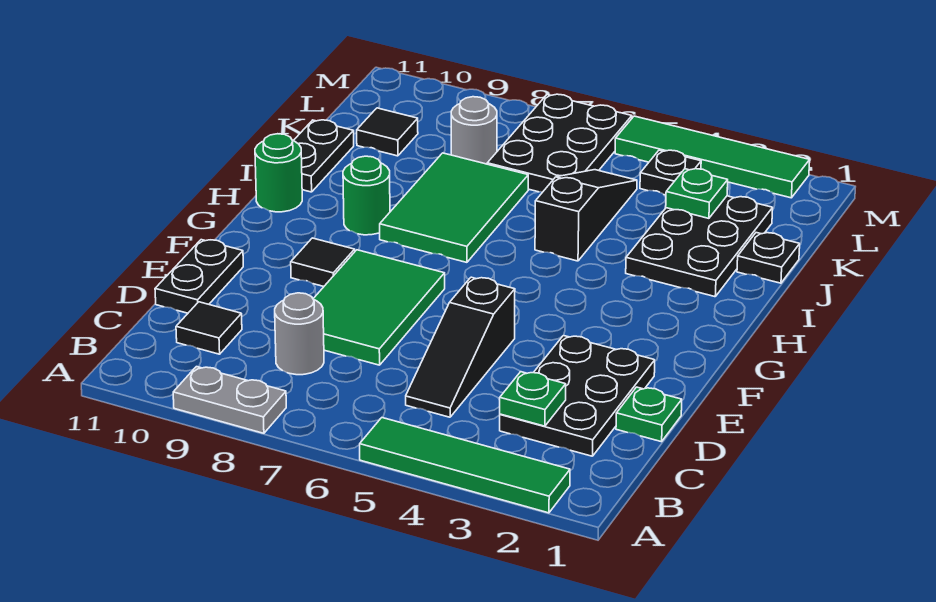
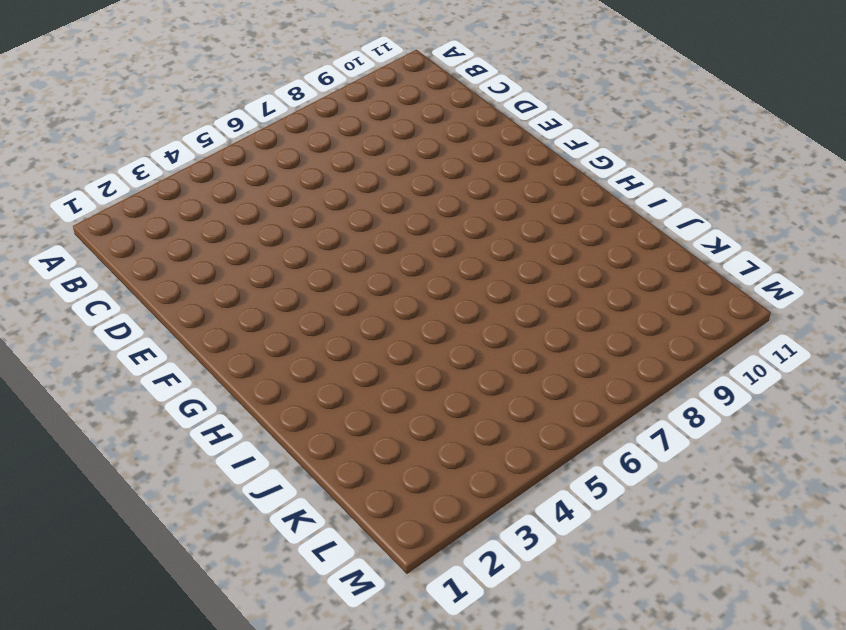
none -> green tile A2:A5 level 1
none -> grey plate A8:A9 level 1
none -> black plate C2:E3 level 1

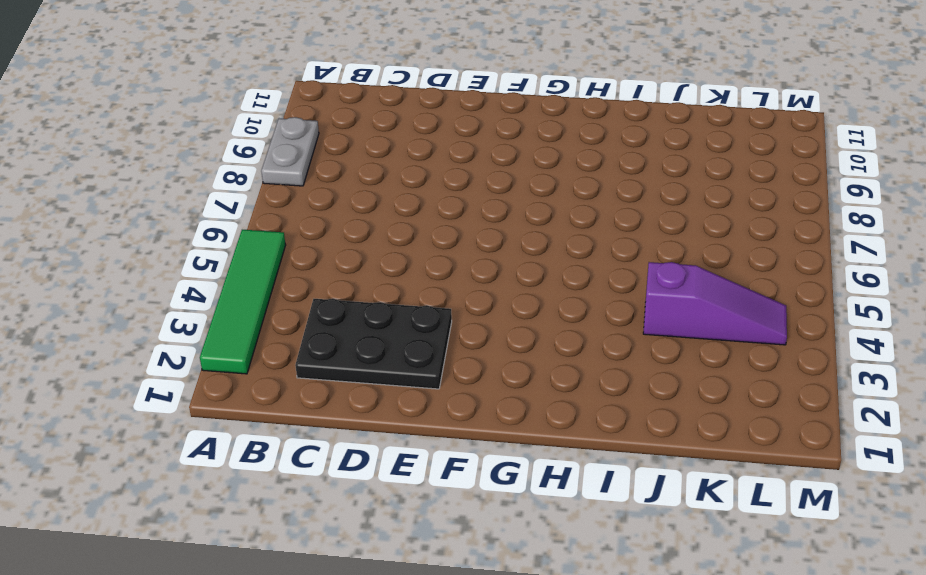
purple slope J4:L4 level 1 top J -> black plate L4 level 1
none -> black slope C5:E5 level 1 top E
none -> grey round brick C8 level 1
none -> black tile C10 level 1

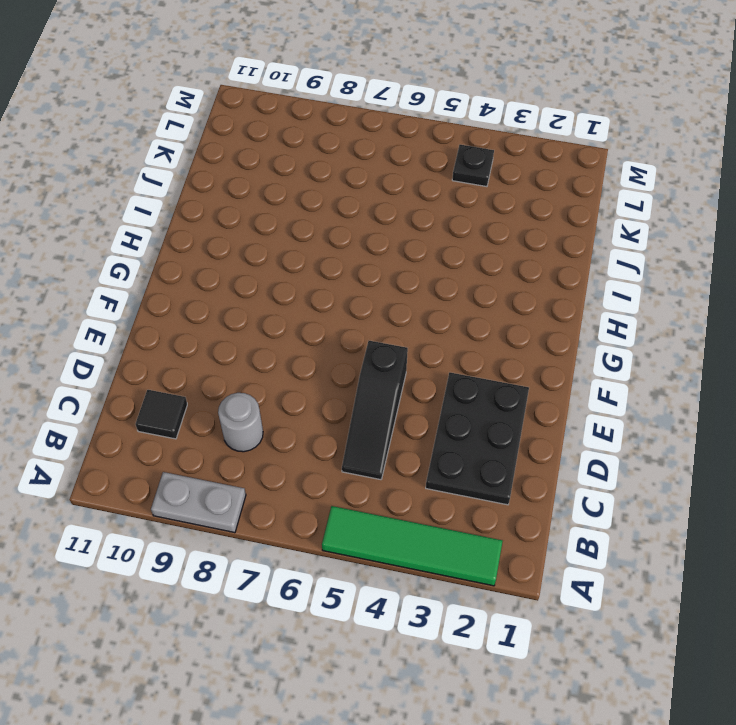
none -> green plate D1 level 1
none -> green tile D7:F8 level 1
none -> black plate D11:E11 level 1

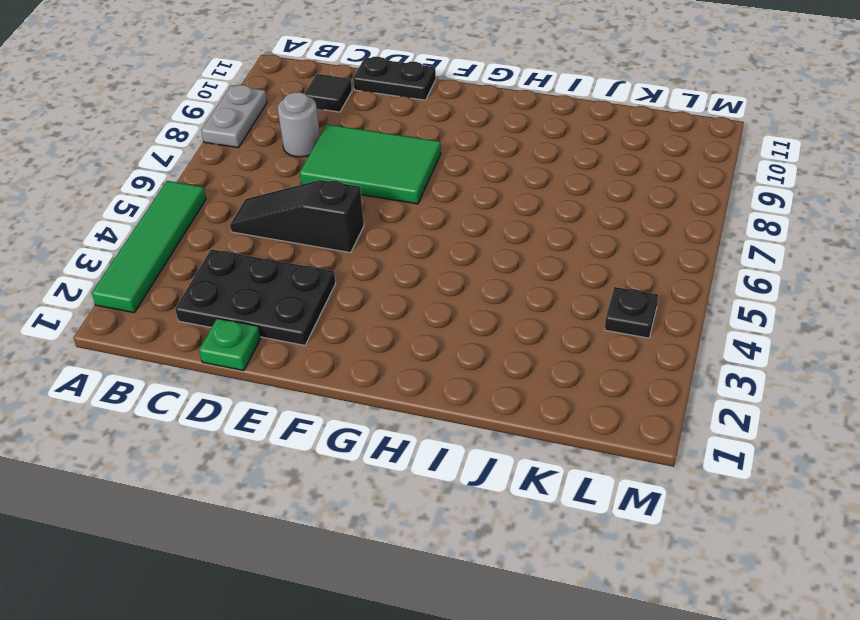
none -> black tile F9 level 1
none -> green tile H7:J8 level 1
none -> green round brick H9 level 1

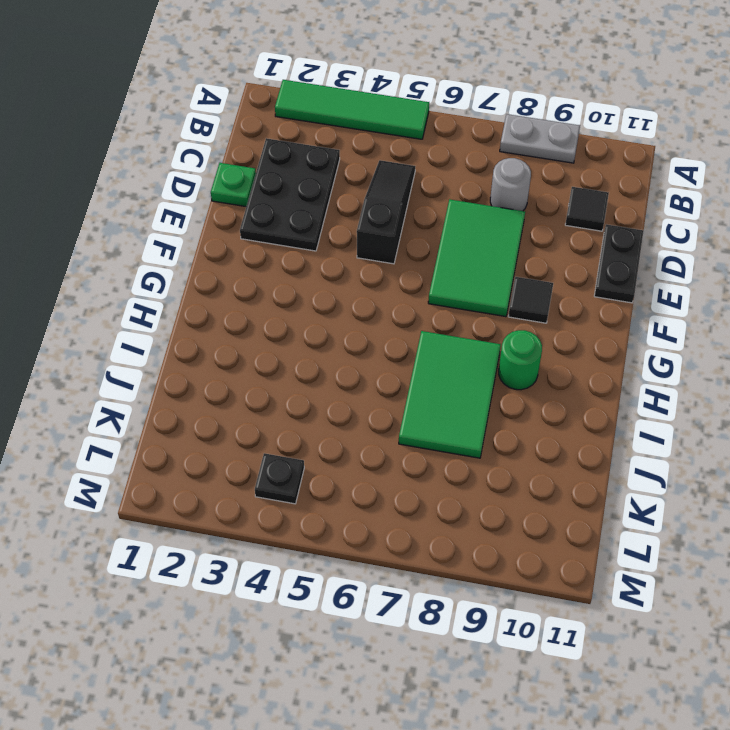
none -> green round brick H11 level 1
none -> black plate I2:K3 level 1
none -> black slope I5:K5 level 1 top I

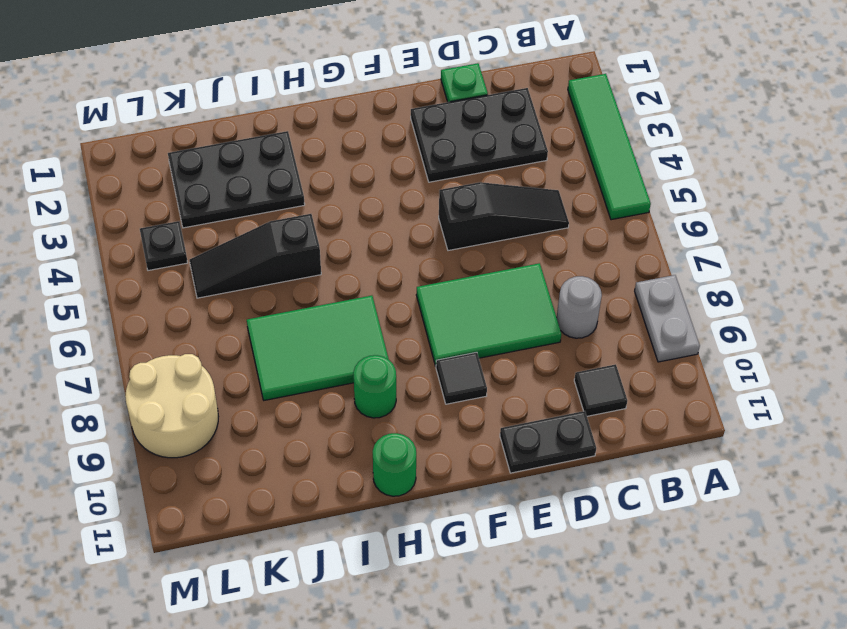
tan round brick L8:M9 level 1 -> none
none -> black plate I11:J11 level 1
none -> black plate J1 level 1
none -> black plate K6:M7 level 1

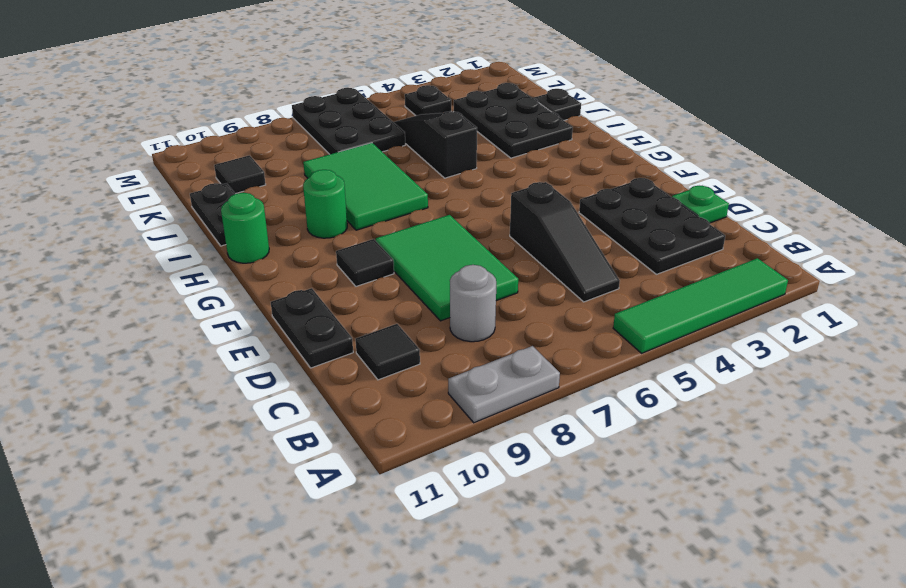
none -> grey round brick K8 level 1
none -> green tile M2:M5 level 1
none -> green plate C3 level 2

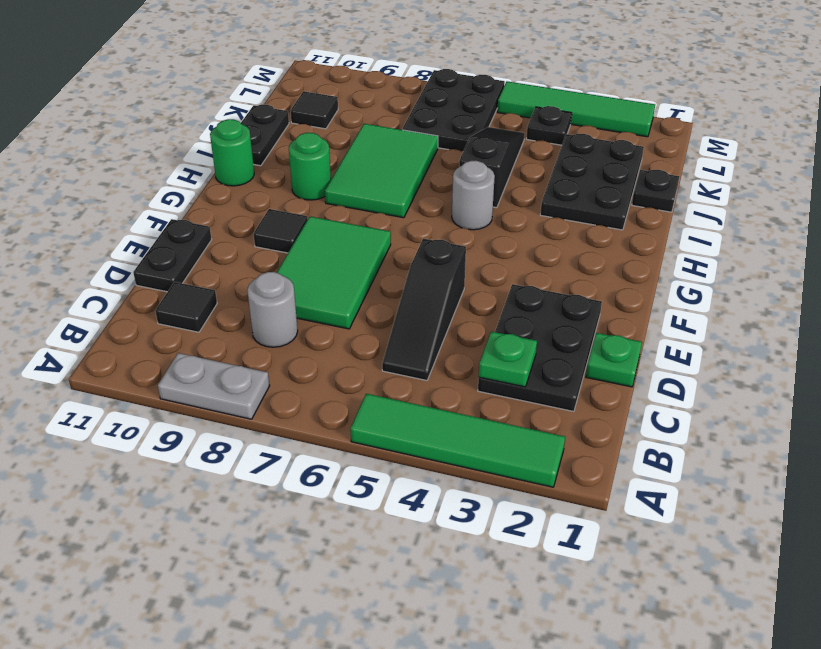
grey round brick H5 level 1 -> grey round brick K8 level 1
none -> green plate K3 level 2

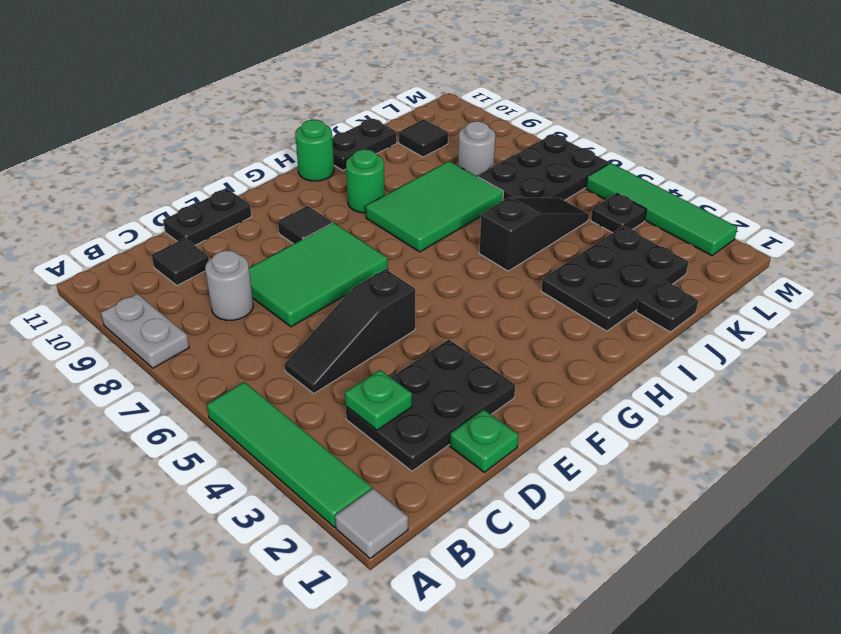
grey tile A1 level 1 -> none
none -> green plate K3 level 2

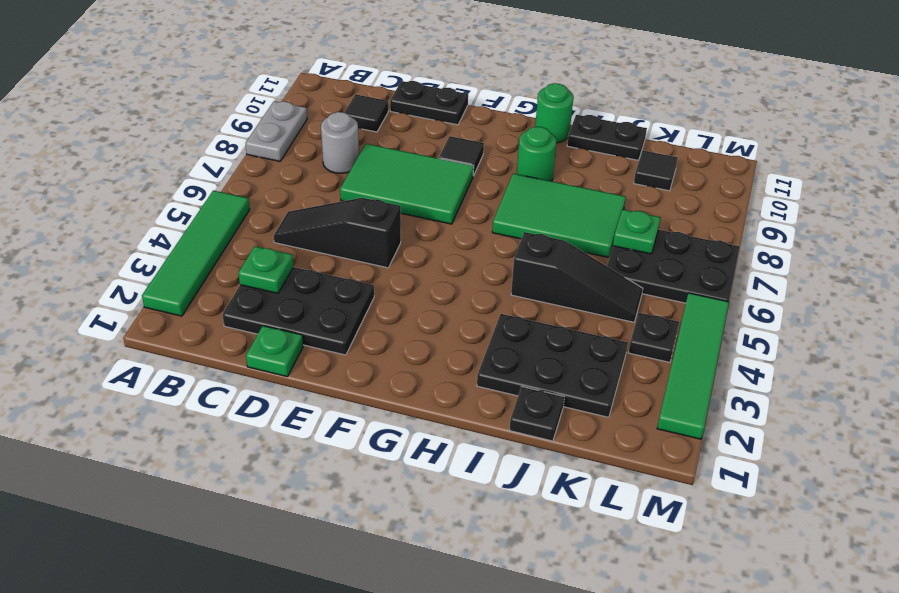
green plate K7 level 2 -> green plate K3 level 2
none -> grey round brick K8 level 1

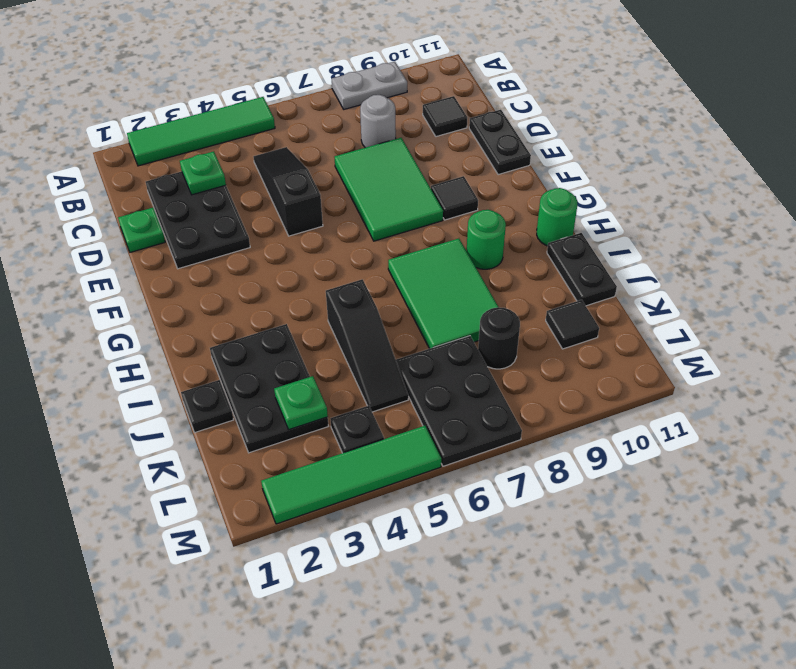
black round brick K8 level 1 -> grey round brick K8 level 1

